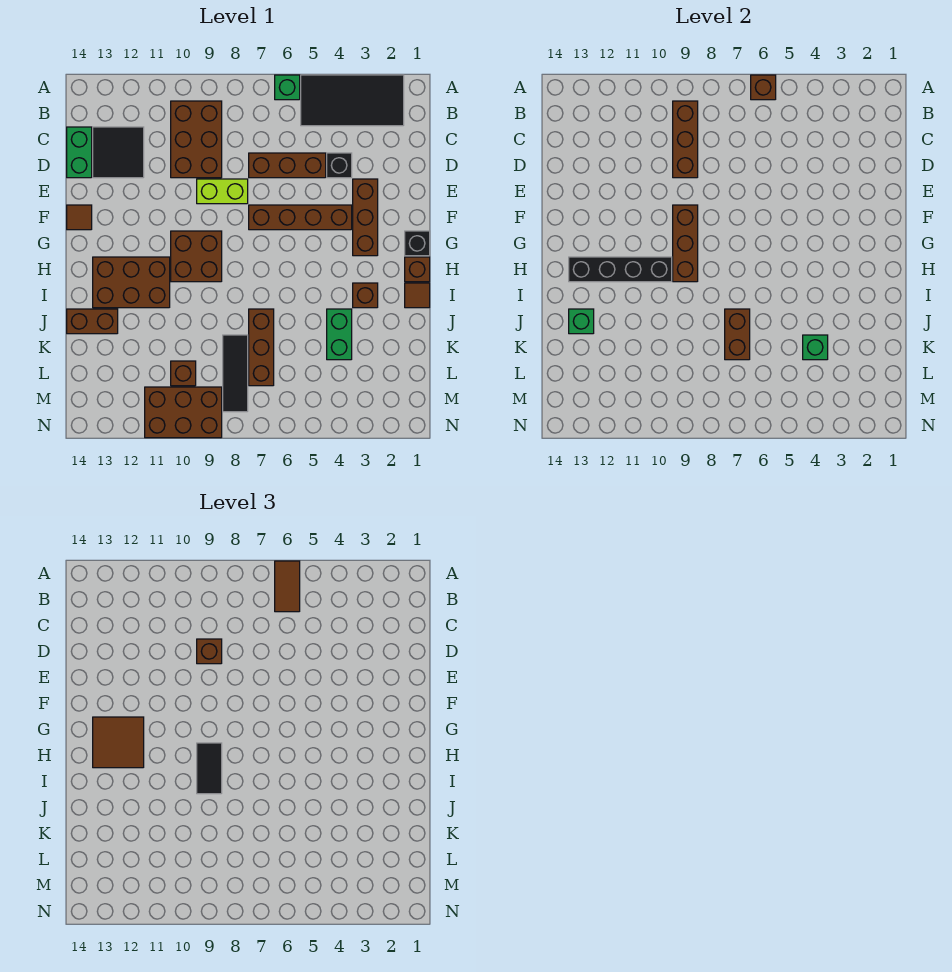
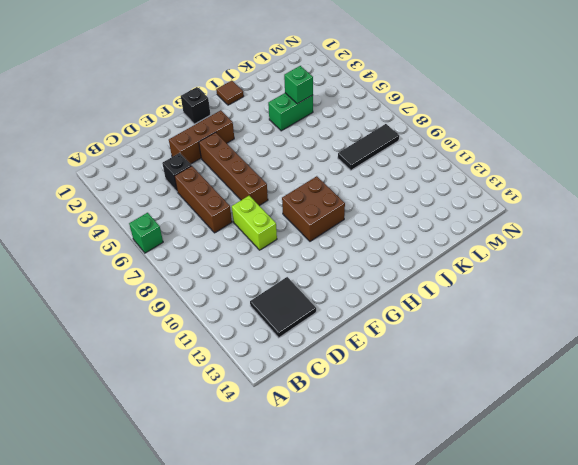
none -> black tile A2:B5 level 1
none -> brown brick B9:D10 level 1
none -> green brick C14:D14 level 1
none -> brown tile F14 level 1

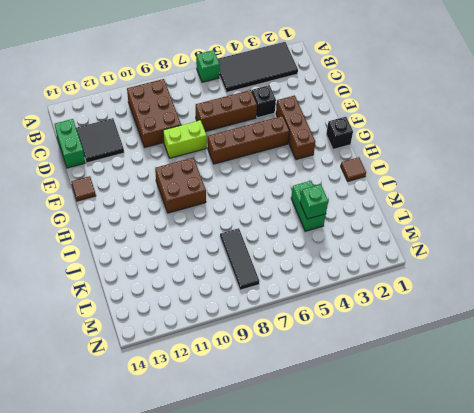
none -> brown brick H1 level 1
none -> brown brick H11:I13 level 1
none -> brown brick I3 level 1
none -> brown brick J7:L7 level 1

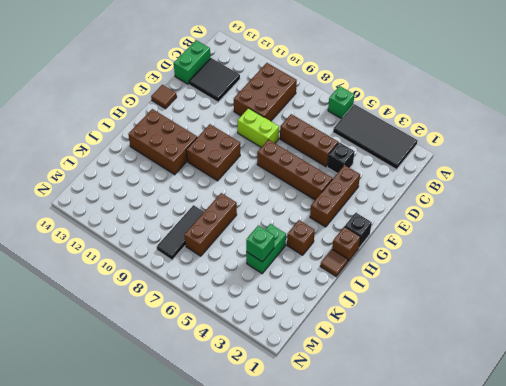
none -> brown brick J13:J14 level 1
none -> brown brick L10 level 1
none -> brown brick M9:N11 level 1
none -> brown brick A6 level 2

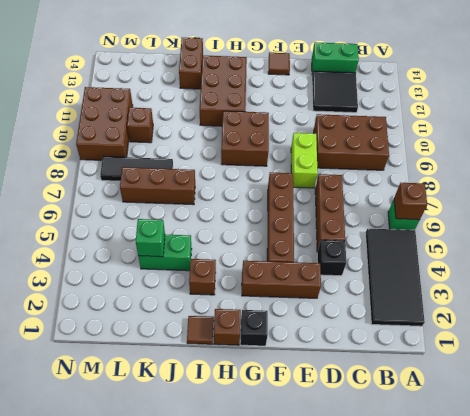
none -> brown brick B9:D9 level 2
none -> brown brick F9:H9 level 2
none -> black brick H10:H13 level 2
none -> brown brick J7:K7 level 2

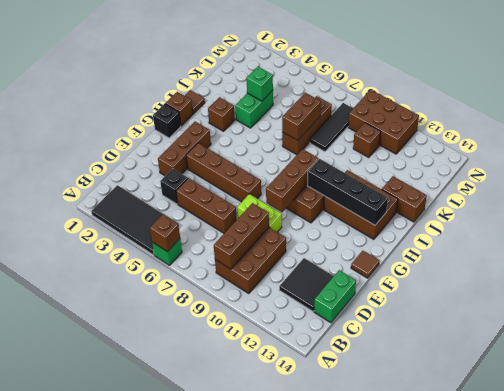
none -> green brick J13 level 2
none -> brown tile A6:B6 level 3
none -> brown brick D9 level 3
none -> brown tile G12:H13 level 3

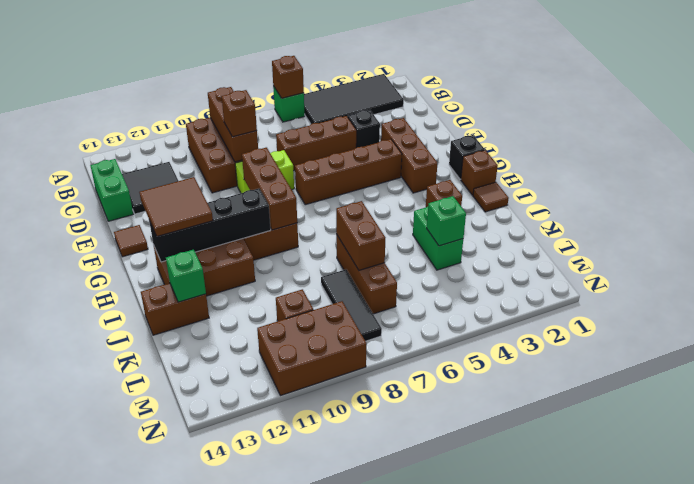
none -> brown tile A6:B6 level 3
none -> black tile H9:I9 level 3

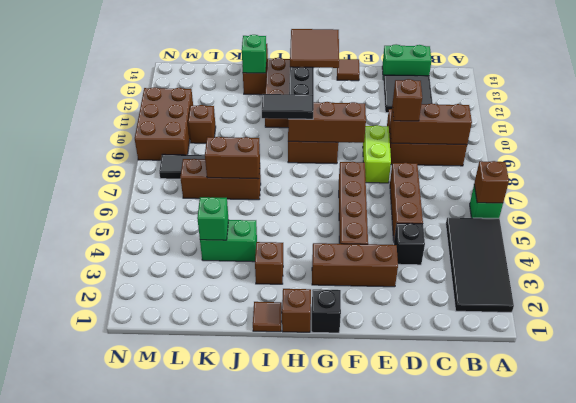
none -> brown tile A6:B6 level 3

